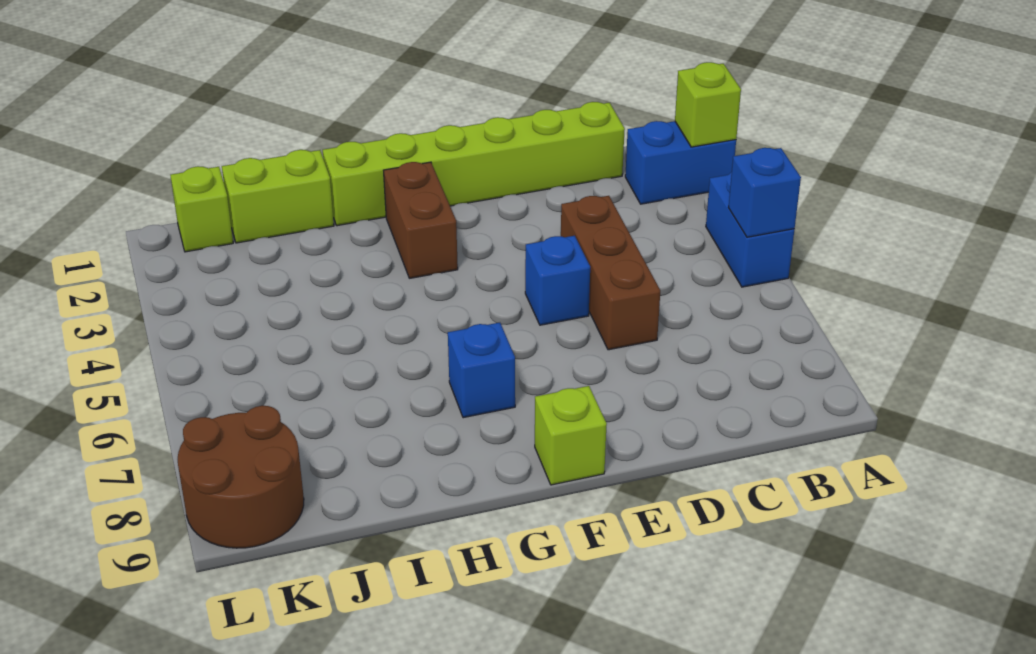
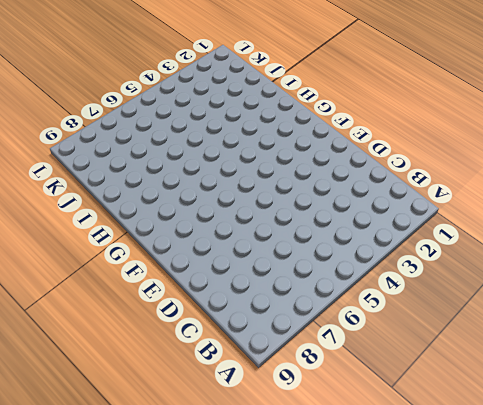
none -> blue brick A2:B2 level 1
none -> blue brick A4:A5 level 1
none -> lime brick C1:H1 level 1

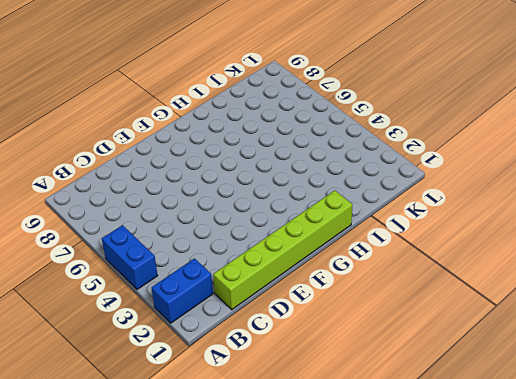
none -> brown brick D4:D6 level 1
none -> blue brick E5 level 1
none -> lime brick F9 level 1

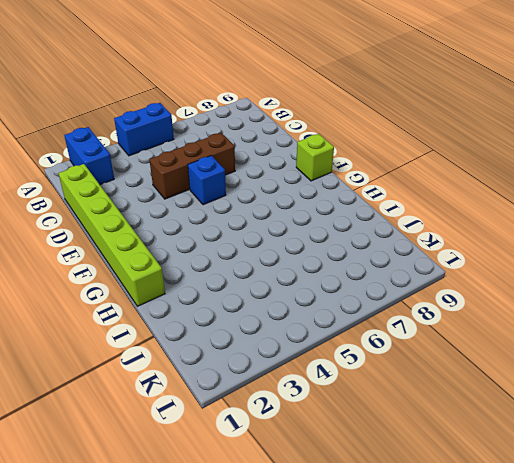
none -> brown brick G2:G3 level 1
none -> blue brick G7 level 1
none -> lime brick I1:J1 level 1

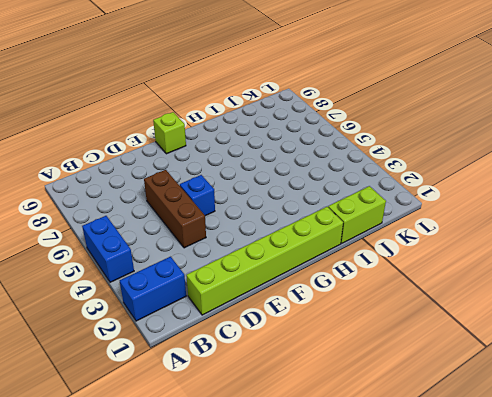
none -> brown brick G2:G3 level 1
none -> blue brick G7 level 1
none -> lime brick K1 level 1

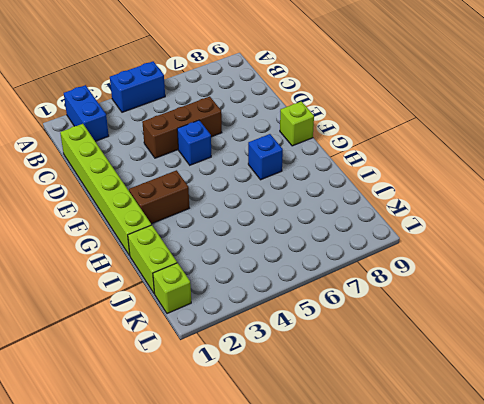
none -> brown round brick K8:L9 level 1
none -> lime brick A2 level 2
none -> blue brick A5 level 2

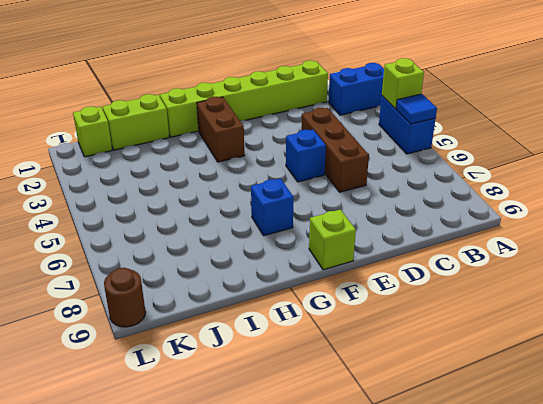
lime brick A4 level 2 -> lime brick A2 level 2
blue tile A5 level 2 -> blue brick A5 level 2
brown round brick L9 level 1 -> brown round brick K8:L9 level 1

